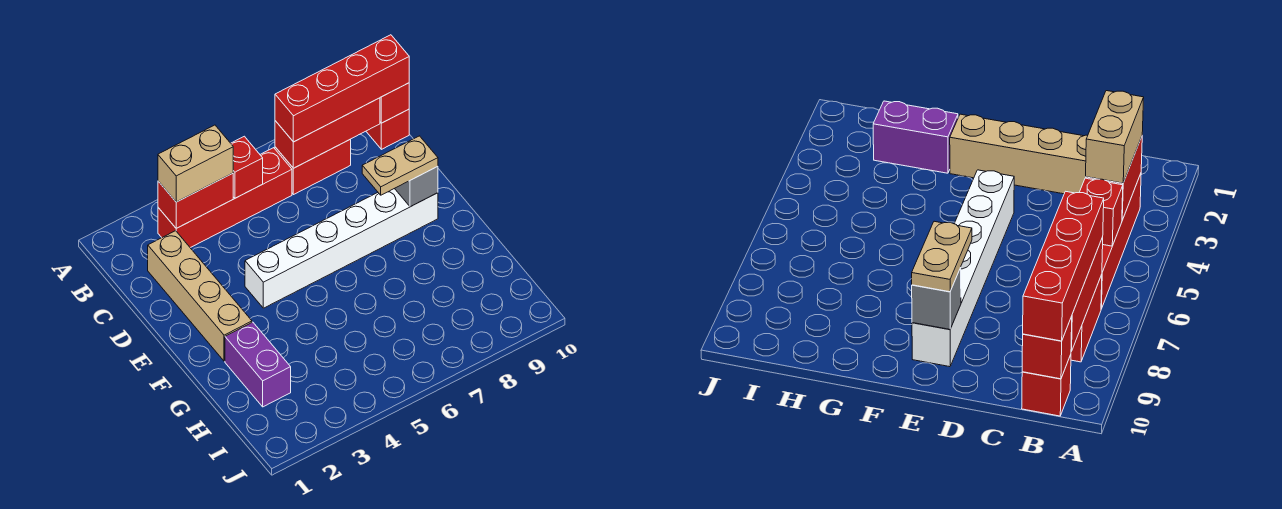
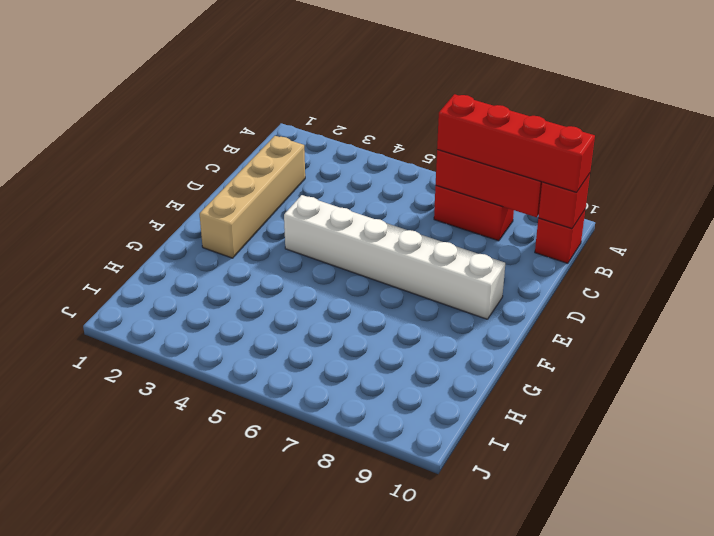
none -> red brick B3:B6 level 1
none -> purple brick G2:H2 level 1
none -> red brick B3:B4 level 2

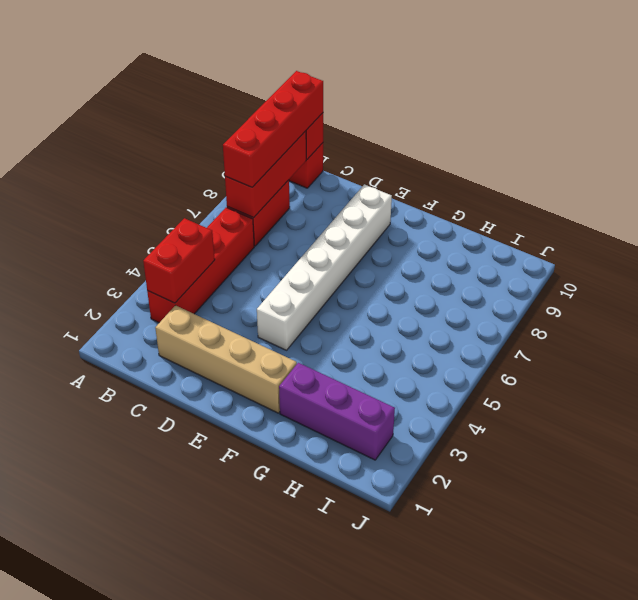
purple brick G2:I2 level 1 -> purple brick G2:H2 level 1
none -> red brick B5 level 2
none -> grey brick E9 level 2
none -> tan brick B3:B4 level 3

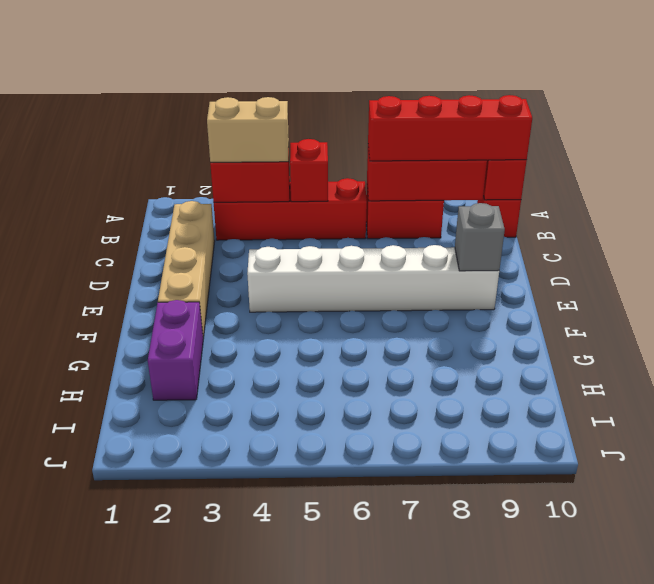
none -> tan plate E8:E9 level 3

